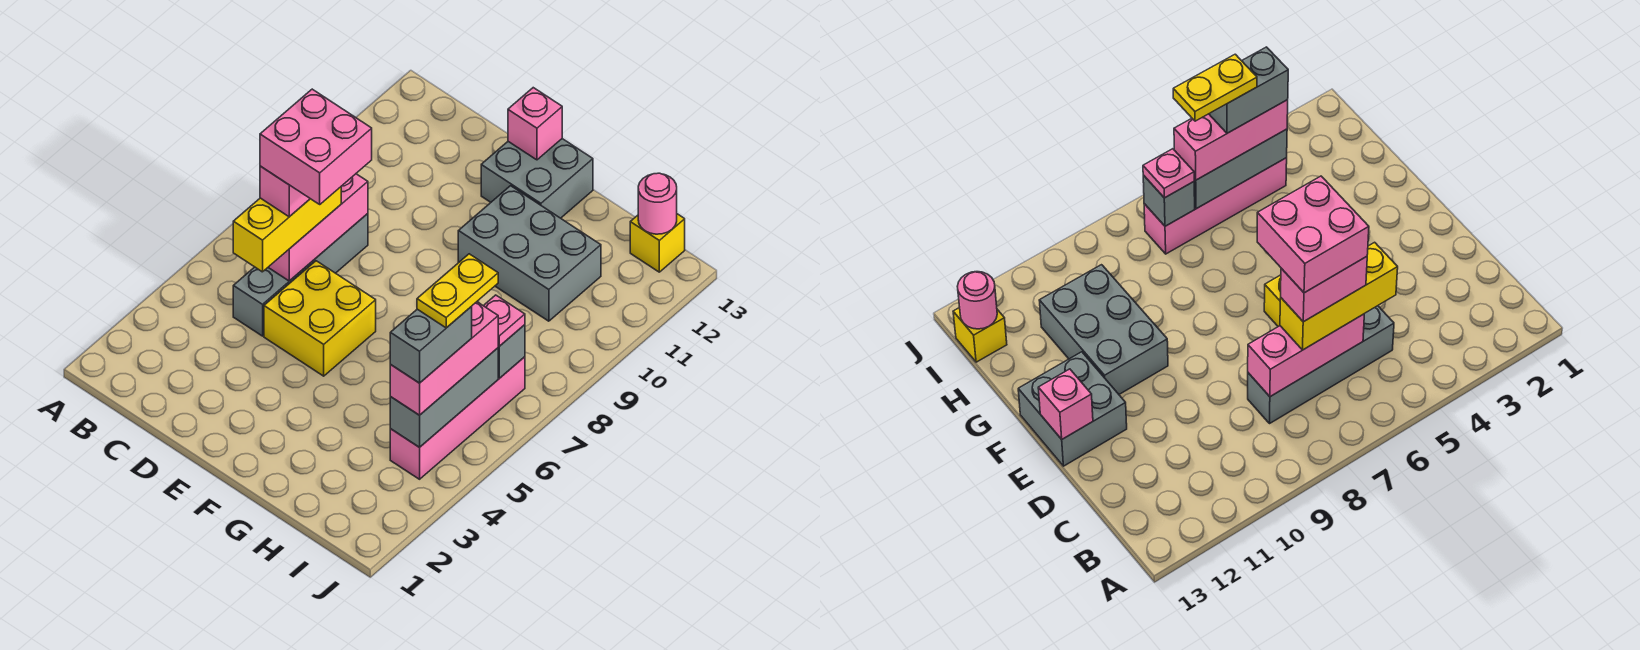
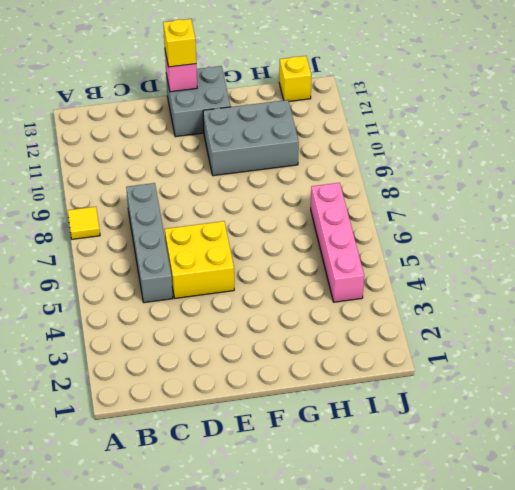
yellow tile A8 level 1 -> none
yellow brick E13 level 3 -> none
none -> pink brick C6:C8 level 2
none -> grey brick I4:I6 level 2
none -> grey brick I7 level 2

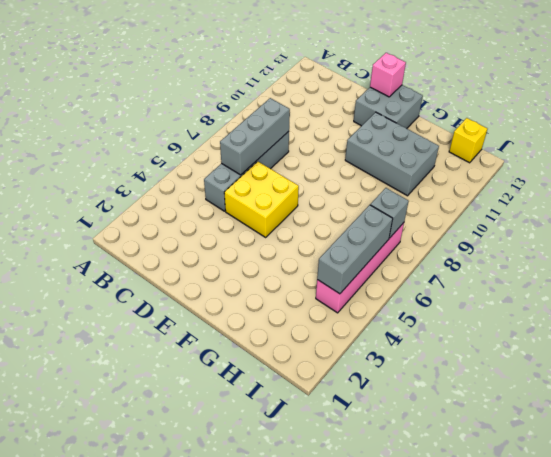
grey brick C6:C8 level 2 -> pink brick C6:C8 level 2
none -> pink round brick I13 level 2
none -> yellow brick C5:C7 level 3
none -> pink brick I4:I6 level 3

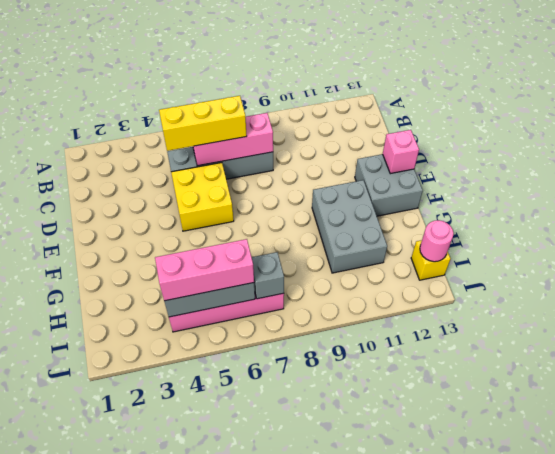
none -> pink plate I7 level 3
none -> pink brick C6:C7 level 4
none -> grey brick I4:I5 level 4

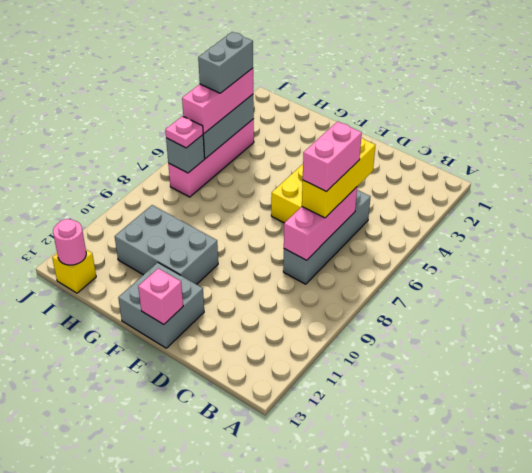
none -> pink brick C6:D7 level 5
none -> yellow plate I5:I6 level 5

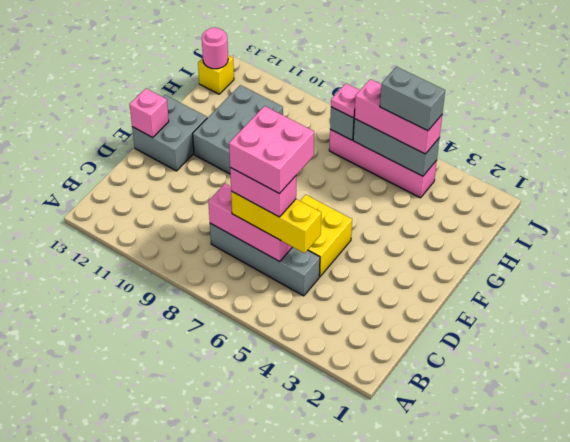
none -> yellow plate I5:I6 level 5

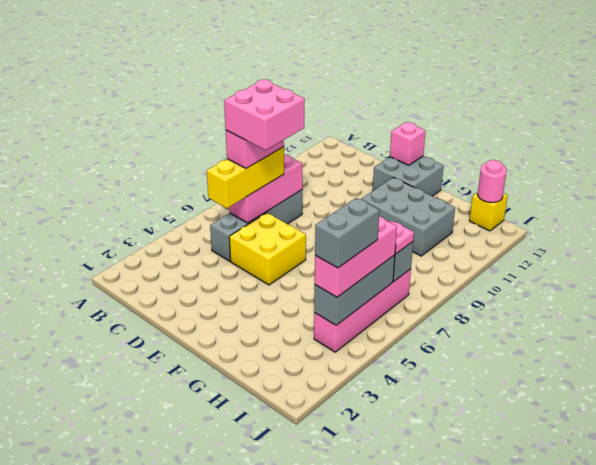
none -> yellow plate I5:I6 level 5

